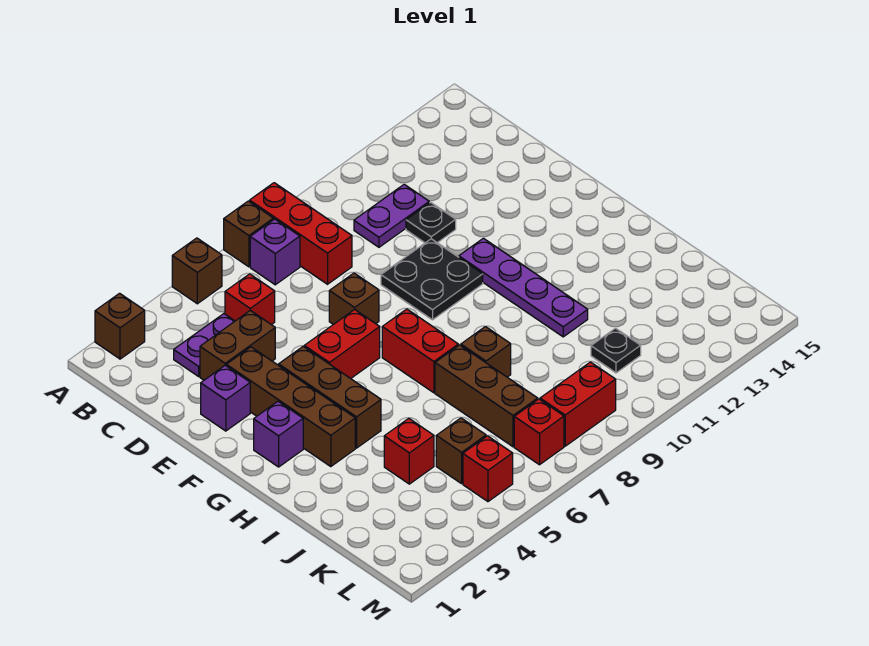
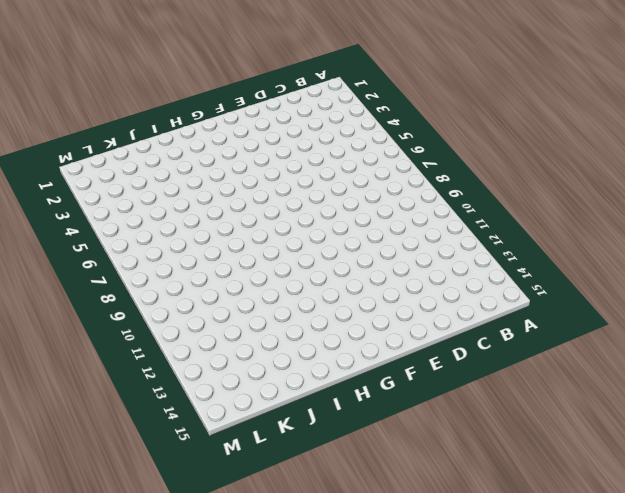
none -> brown brick A2 level 1
none -> brown brick A5 level 1
none -> brown brick A7 level 1

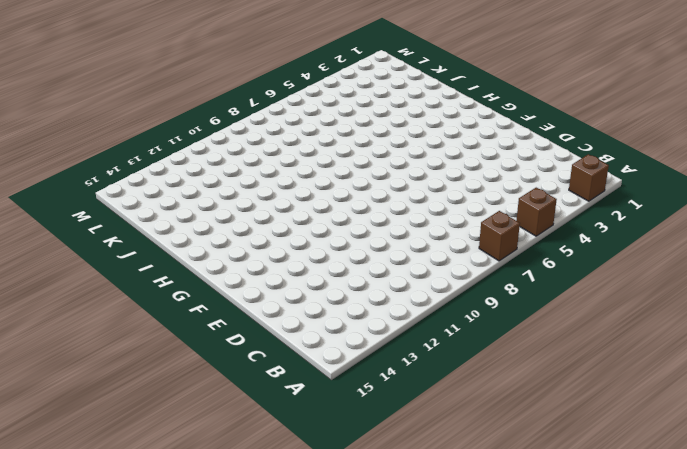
none -> red brick A8:C8 level 1
none -> purple brick B7 level 1
none -> purple plate C3:C4 level 1

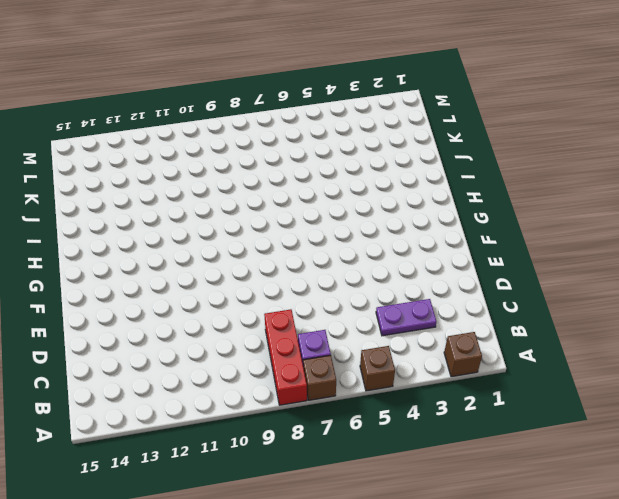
none -> red brick C5 level 1
none -> purple plate C10:C11 level 1
none -> brown brick D3:D4 level 1

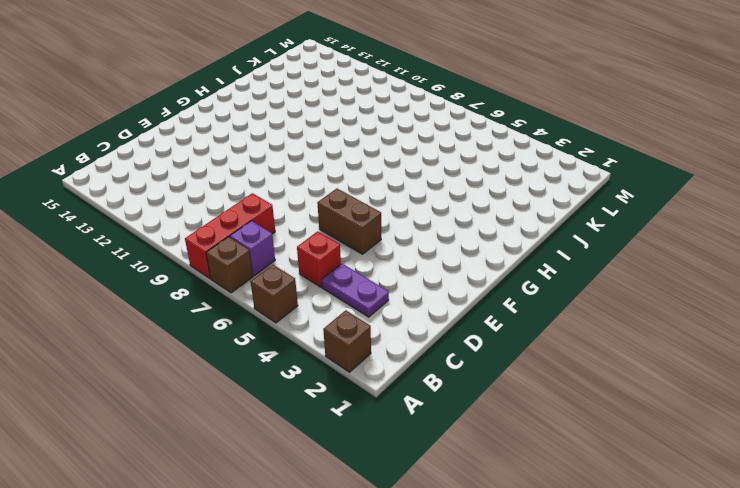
brown brick E5:E6 level 1 -> brown brick D3:D4 level 1
none -> purple plate C10:C11 level 1
none -> black plate D11 level 1
none -> purple brick E2 level 1

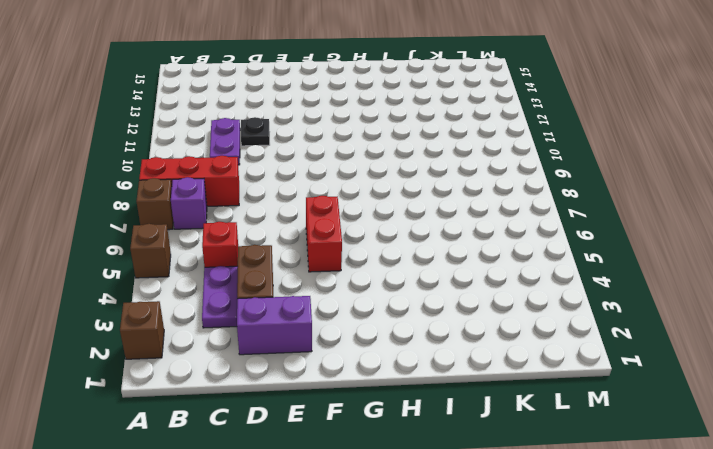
purple brick D2:E2 level 1 -> purple brick E2 level 1
none -> brown brick E3:H3 level 1
none -> brown brick E7 level 1
none -> black plate E9:F10 level 1

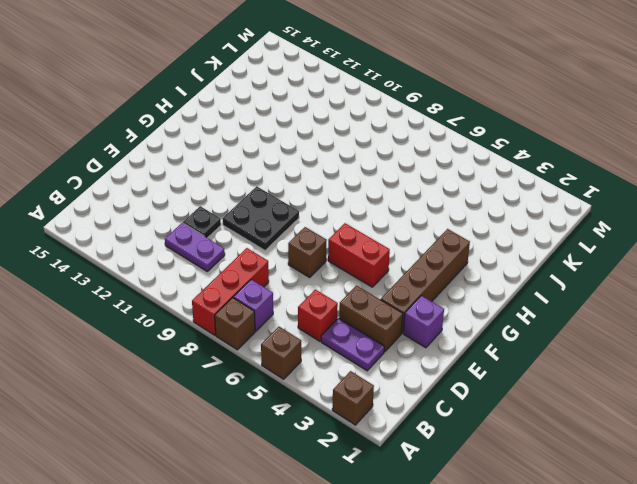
none -> brown brick F4:H4 level 1
none -> purple plate F11:I11 level 1
none -> purple brick G2 level 1

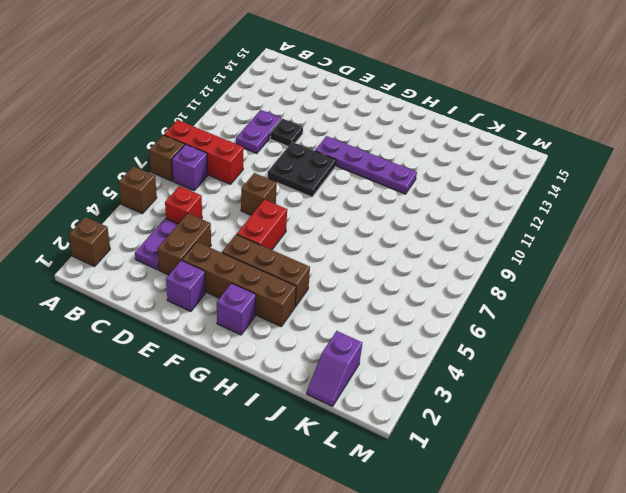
purple slope K1:K2 level 1 top 2 -> none
none -> red brick G7:H7 level 1
none -> brown brick I7:K7 level 1
none -> brown brick I8 level 1

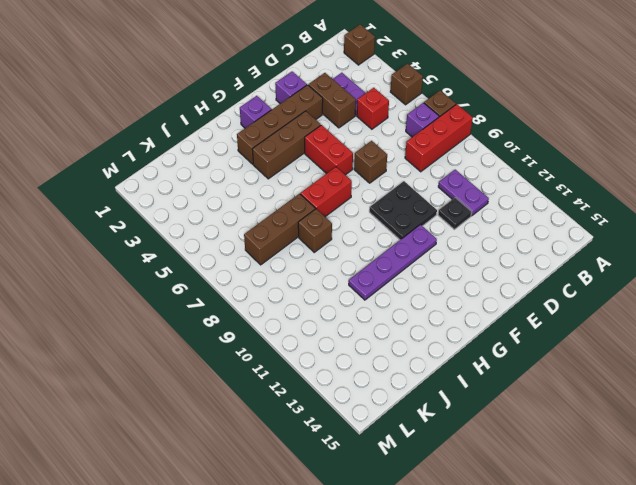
none -> red brick J4 level 1
none -> brown brick K5 level 1
none -> black plate K11 level 1

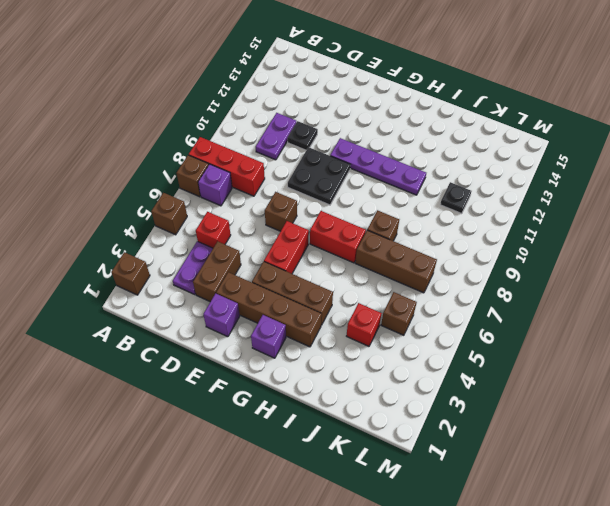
none -> red brick L5 level 1
none -> red brick L7 level 1
none -> red brick L8:L9 level 1

